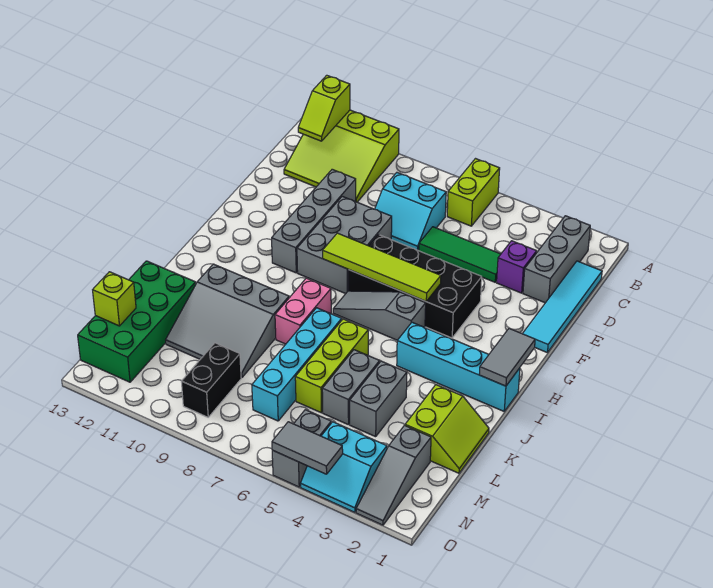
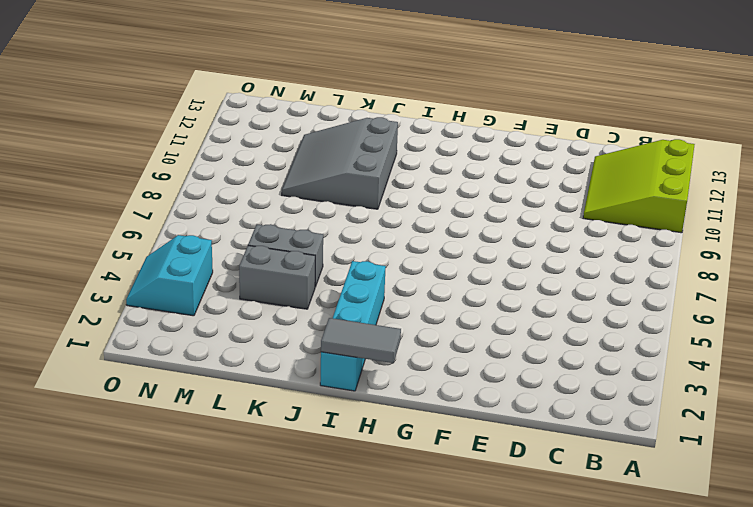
none -> lime brick A6:B6 level 1
none -> grey brick B2:D2 level 1
none -> cyan tile C1:F1 level 1

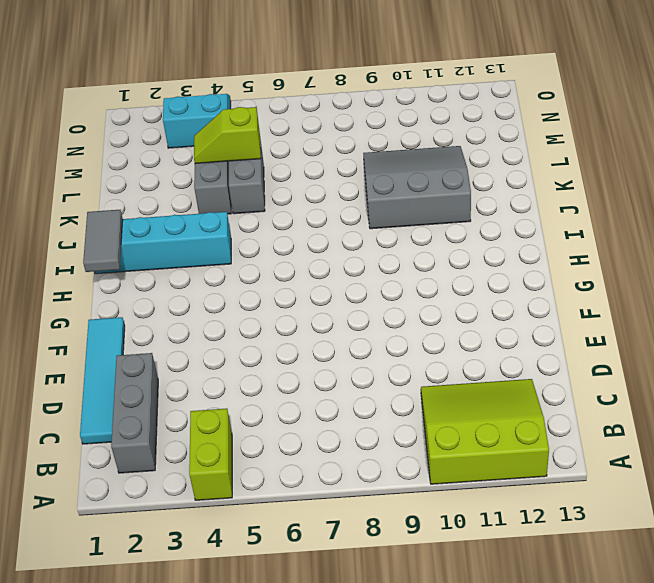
lime brick A4:B4 level 1 -> lime brick A6:B6 level 1
lime slope L4:L5 level 2 top 5 -> lime slope A12:B12 level 2 top A
none -> cyan slope C7:D8 level 1 top C
none -> purple brick D3 level 1
none -> green tile D4:D6 level 1

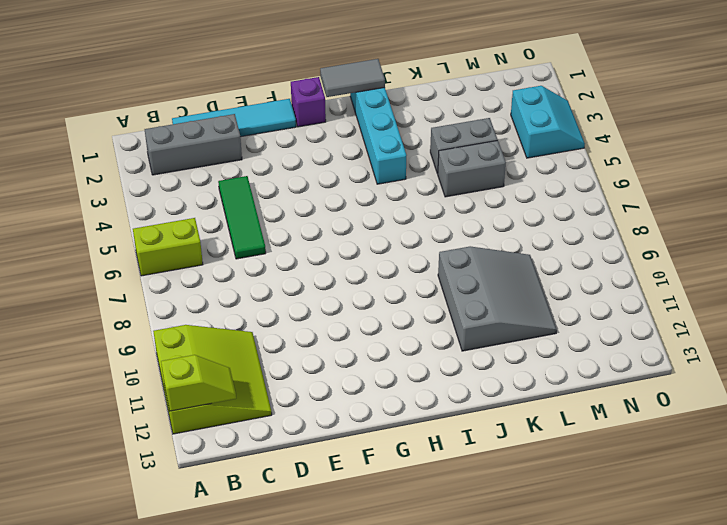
purple brick G1 level 1 -> purple brick D3 level 1
none -> cyan slope C7:D8 level 1 top C
none -> grey brick D10:G10 level 1
none -> grey brick E8:G9 level 1

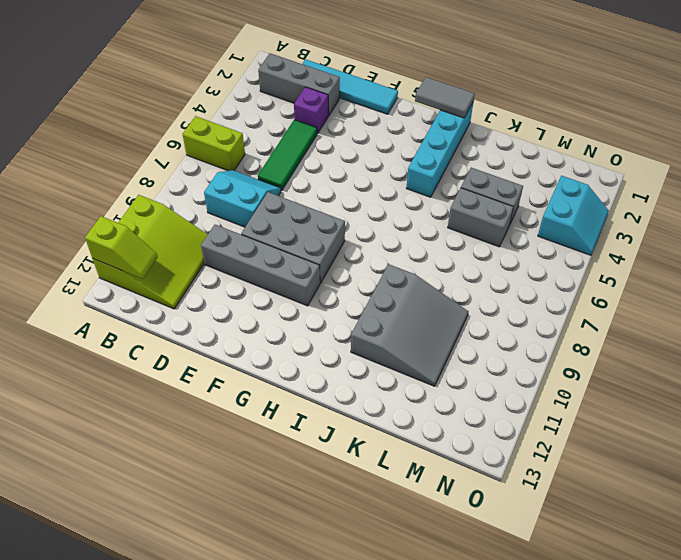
cyan slope C7:D8 level 1 top 8 -> cyan slope C7:D8 level 1 top C
none -> black brick F4:G7 level 1
none -> grey slope H5:H7 level 1 top 5
none -> pink brick I8:J8 level 1

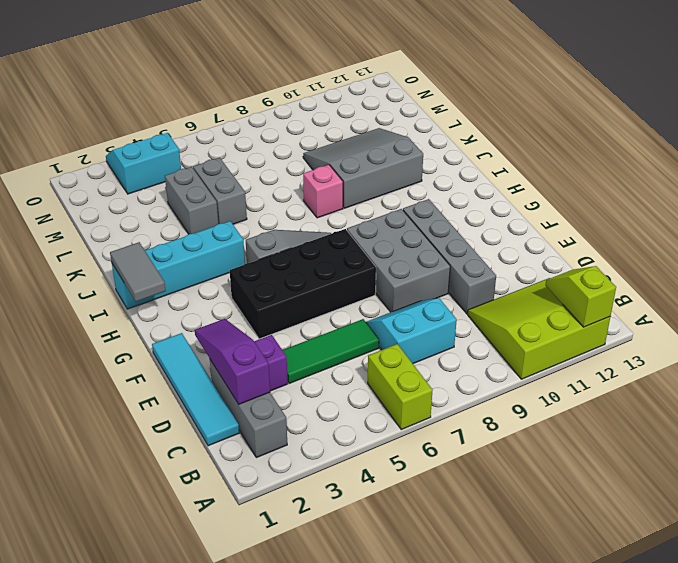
purple slope C2:E2 level 2 top C -> none
pink brick J8 level 1 -> pink brick I8:J8 level 1
none -> lime brick J6:L6 level 1
none -> cyan brick J7:M7 level 1
none -> lime slope K1:L2 level 1 top 2

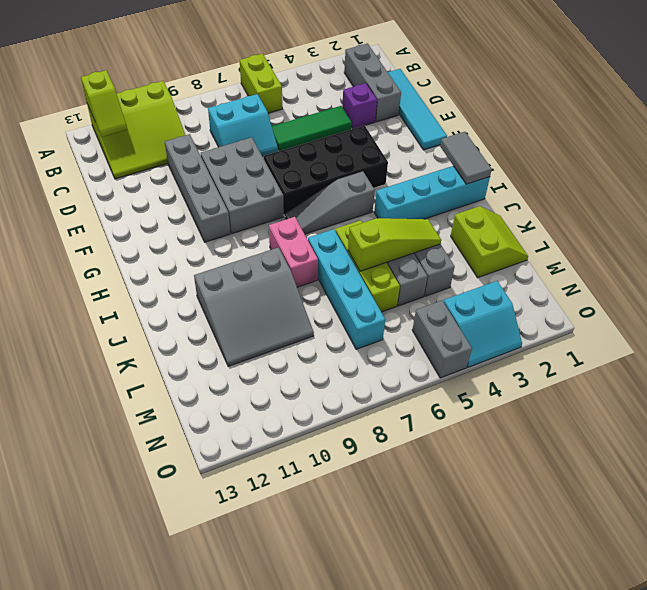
lime slope K4:K6 level 2 top 6 -> none
none -> green brick K12:N13 level 1
none -> grey slope M2:O2 level 1 top M
none -> black brick M9:N9 level 1

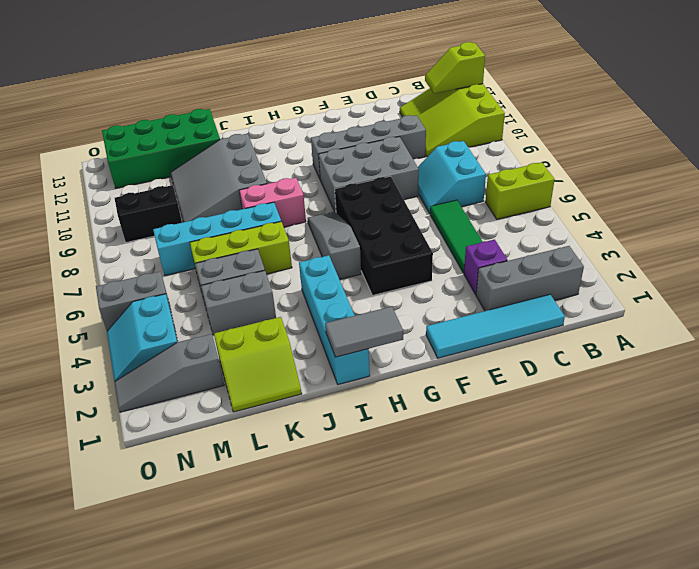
none -> lime tile G5:G8 level 2
none -> lime brick M13 level 2
none -> grey tile O4:O5 level 2

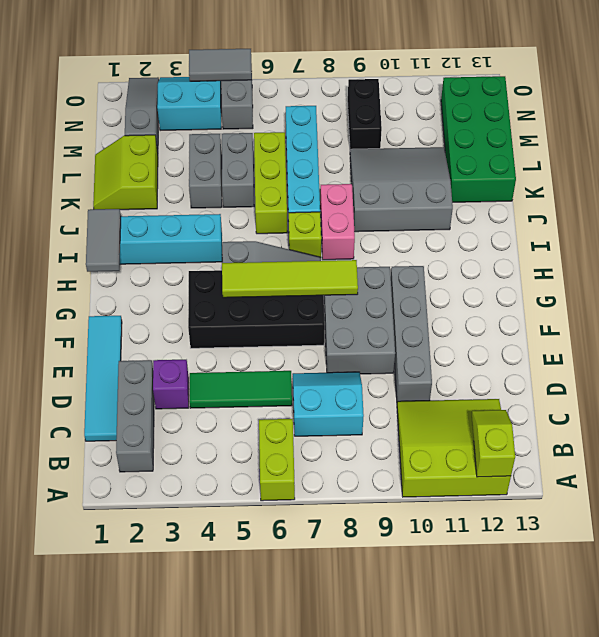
lime brick I7 level 1 -> lime brick M13 level 2

